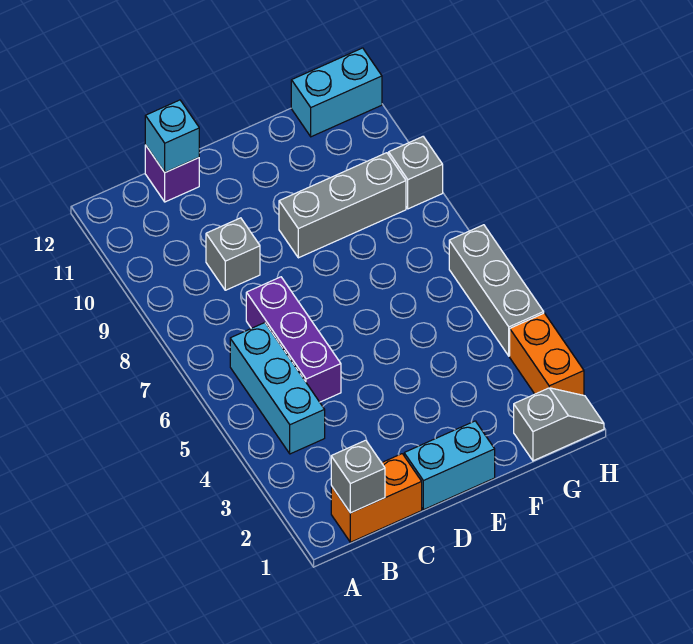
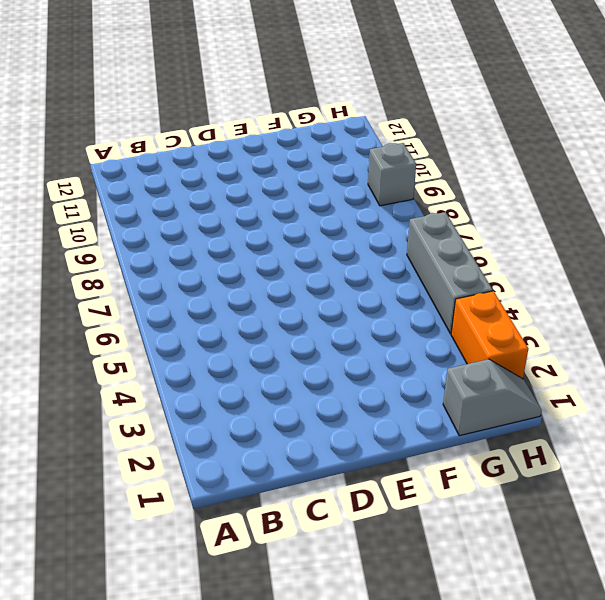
none -> orange brick B1:C1 level 1
none -> cyan brick B4:B6 level 1
none -> purple brick C5:C7 level 1

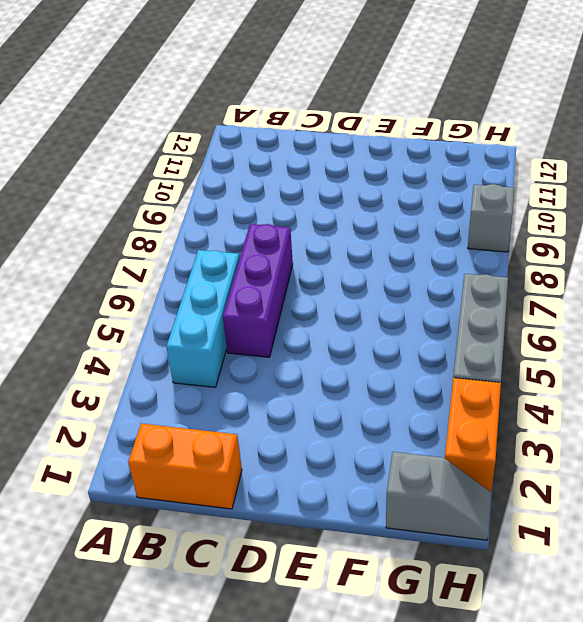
none -> grey brick C9 level 1
none -> purple brick C12 level 1
none -> cyan brick D1:E1 level 1

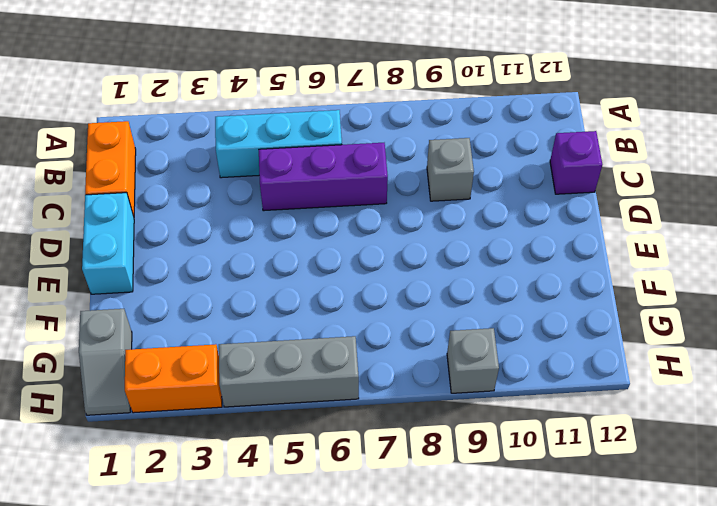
none -> grey brick E9:G9 level 1
none -> cyan brick G12:H12 level 1
none -> grey brick B1 level 2

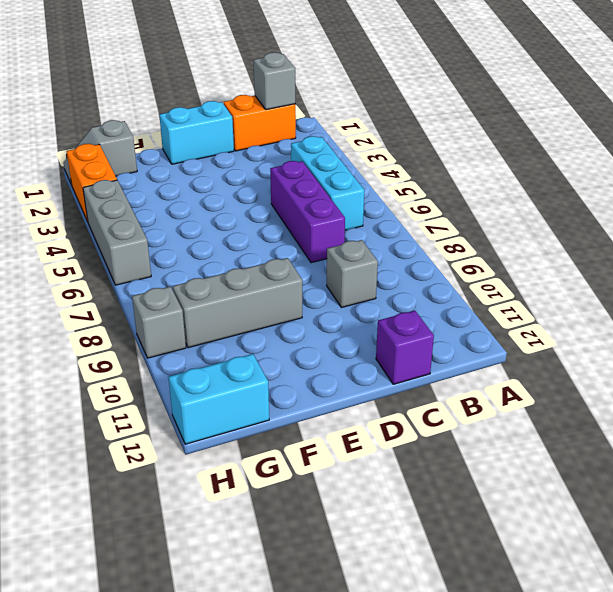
none -> cyan brick C12 level 2

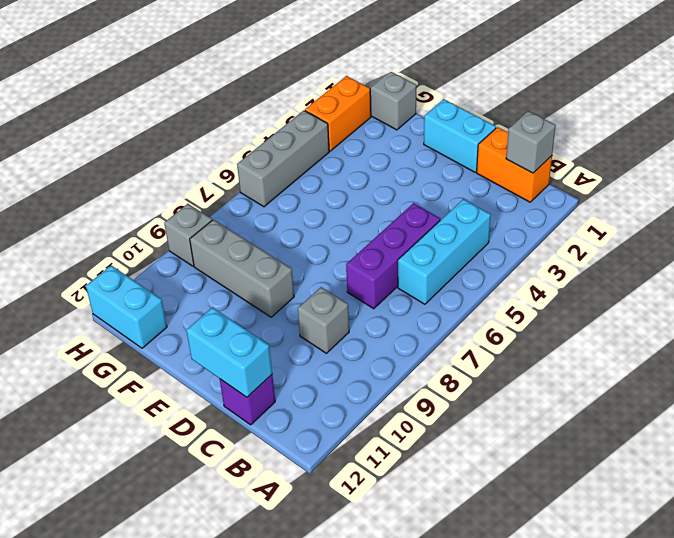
cyan brick C12:D12 level 2 -> cyan brick C12 level 2

